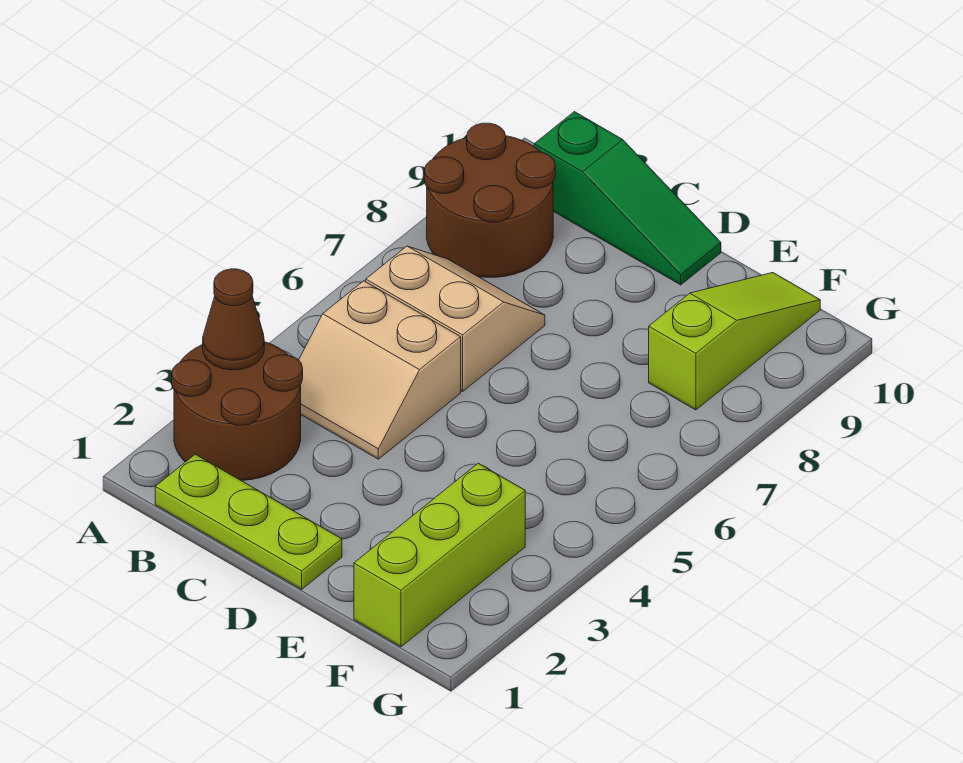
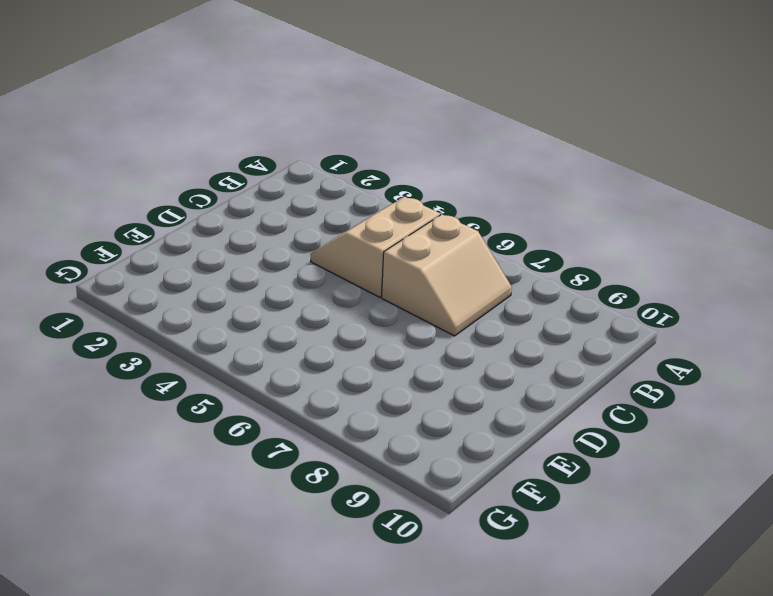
none -> brown round brick A2:B3 level 1
none -> brown round brick A8:B9 level 1

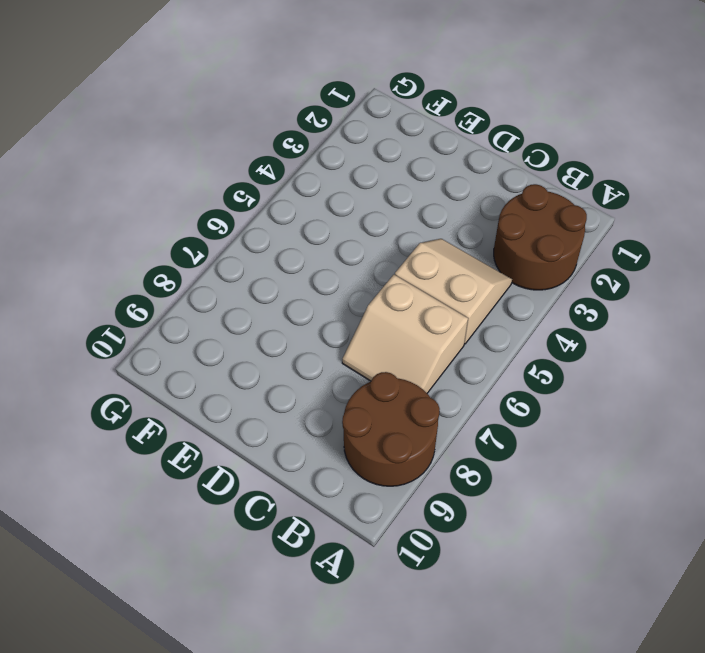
none -> lime plate B1:D1 level 1
none -> green slope B10:D10 level 1 top B

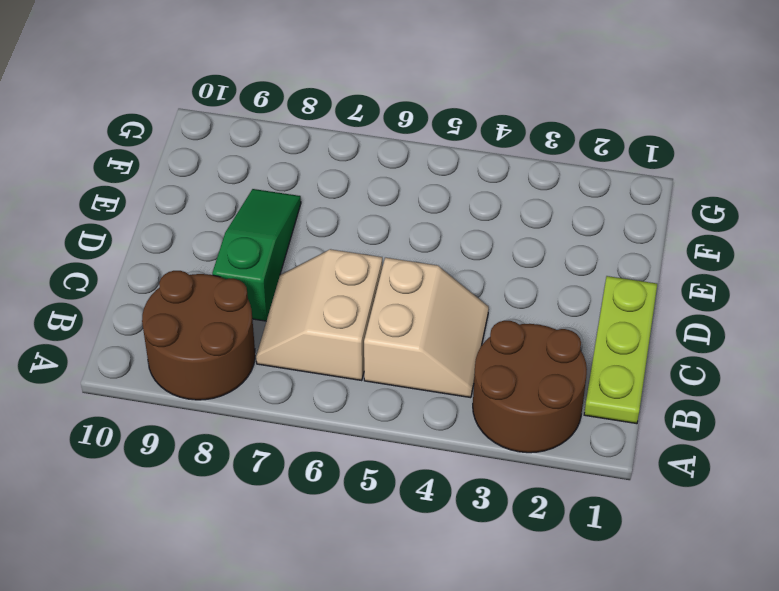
green slope C8:E8 level 1 top C -> green slope B10:D10 level 1 top B
none -> lime brick F1:F3 level 1
none -> lime slope F8:F10 level 1 top 8

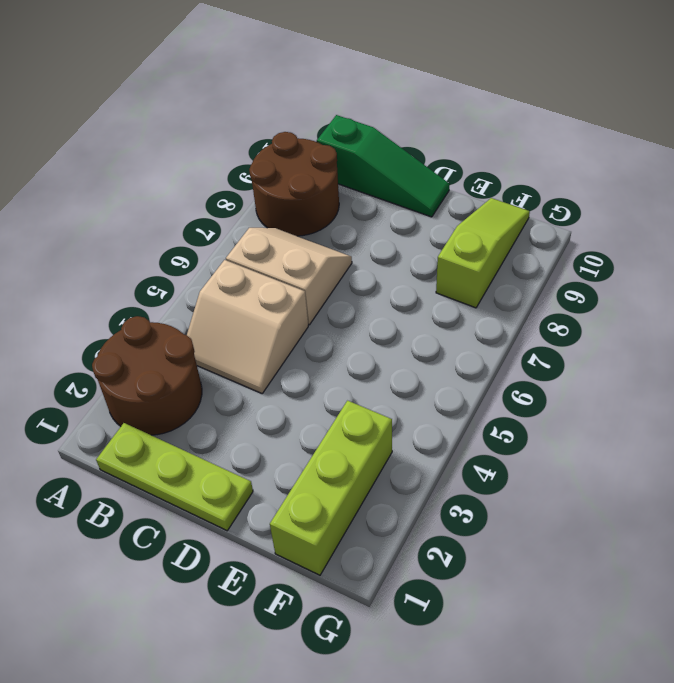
none -> brown cone A3 level 2

